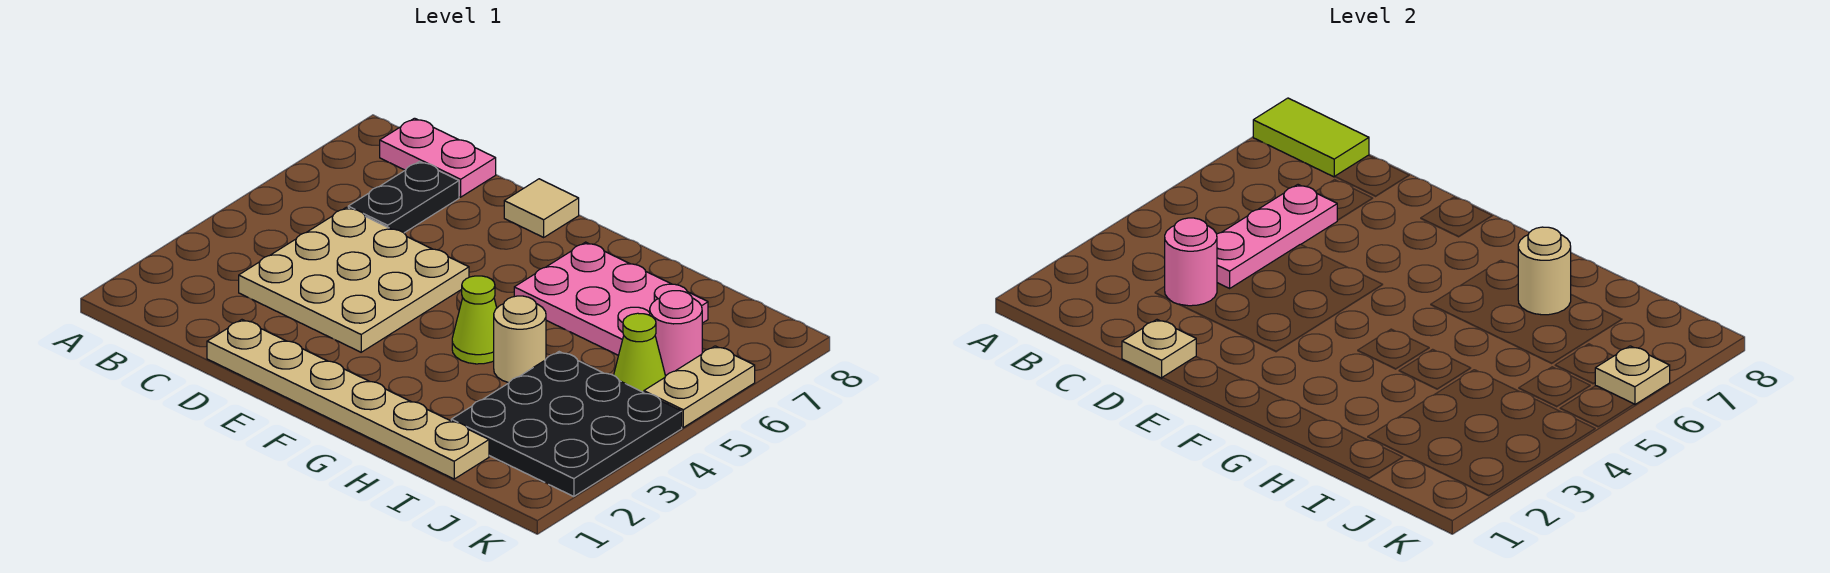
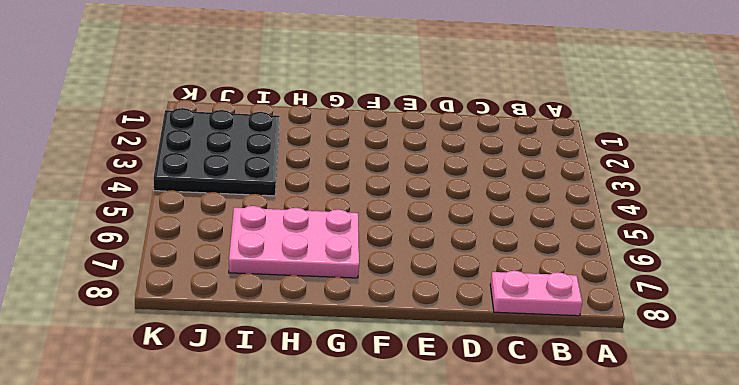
none -> tan plate C3:E5 level 1
none -> black plate C6:C7 level 1
none -> tan plate D1:I1 level 1

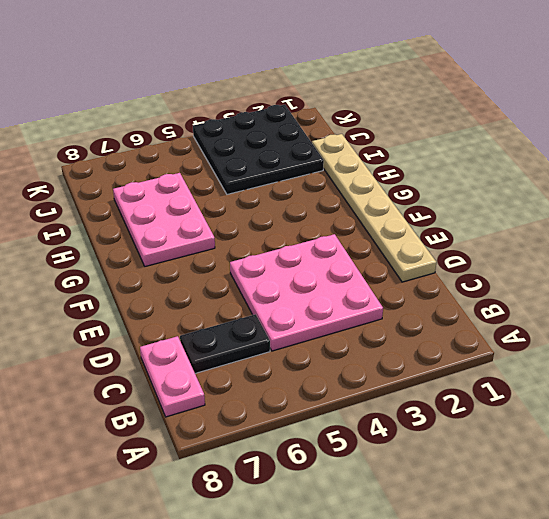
pink plate C3:E5 level 1 -> tan plate C3:E5 level 1
none -> tan tile E8 level 1
none -> lime cone G4 level 1
none -> tan round brick H4 level 1

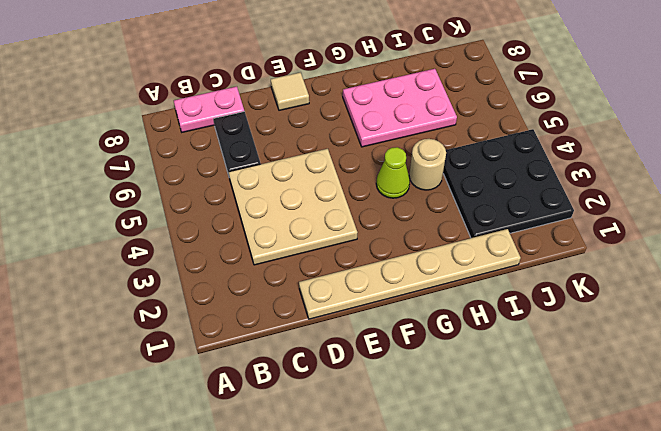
none -> lime cone J5 level 1
none -> pink round brick J6 level 1
none -> tan plate K5:K6 level 1

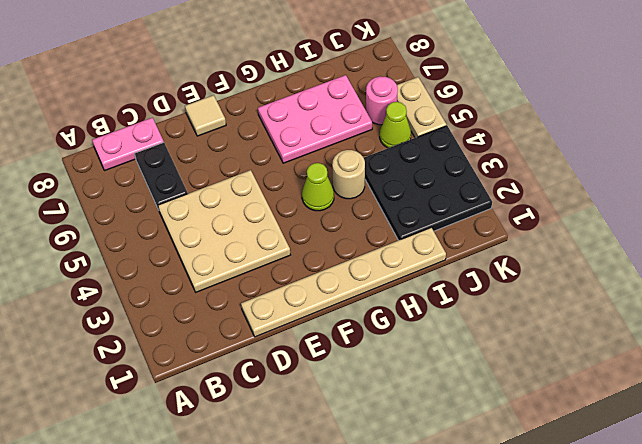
none -> lime tile A8:B8 level 2
none -> pink round brick C3 level 2
none -> pink plate C4:C6 level 2

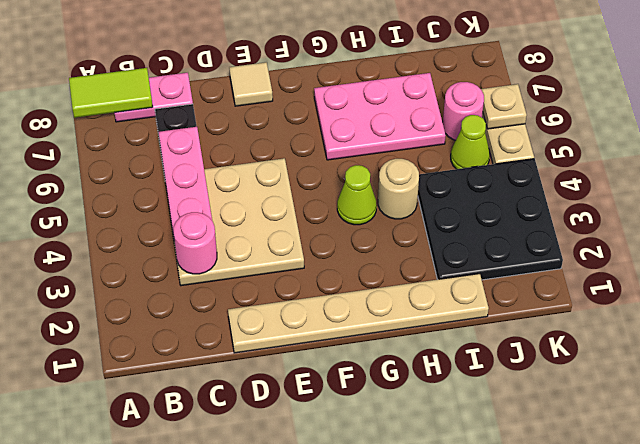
none -> tan plate D1 level 2
none -> tan round brick H7 level 2

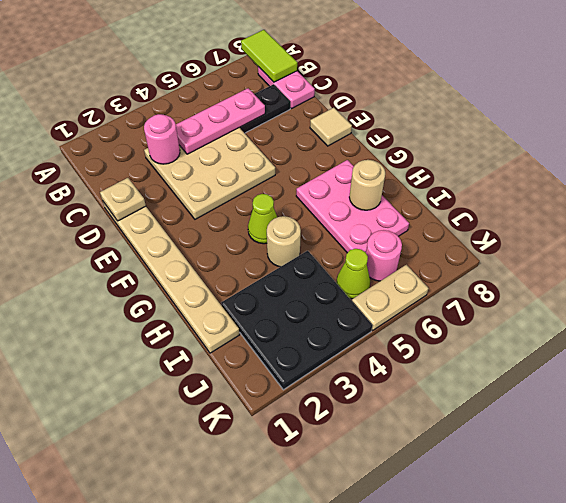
none -> tan plate K6 level 2

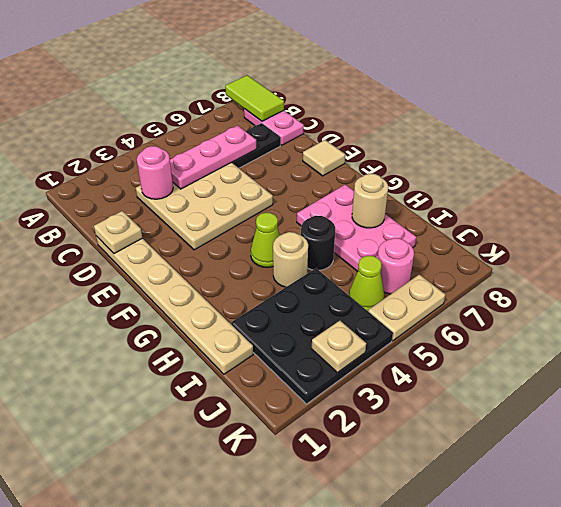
black round brick H5 level 1 -> none
tan plate K3 level 2 -> tan plate K6 level 2

